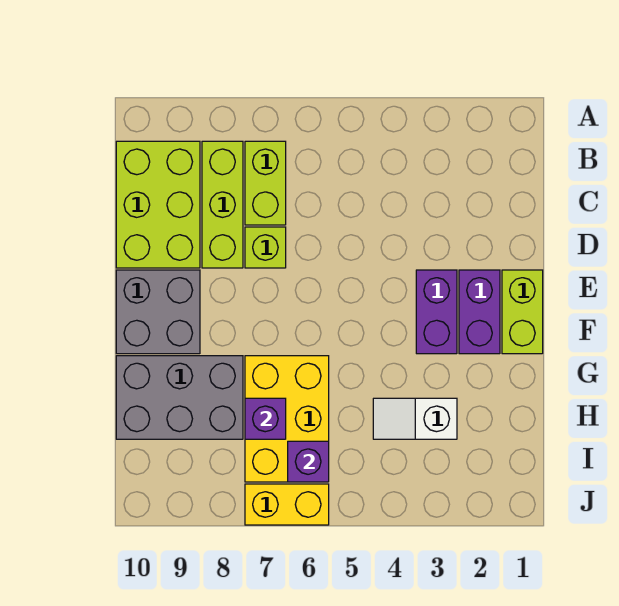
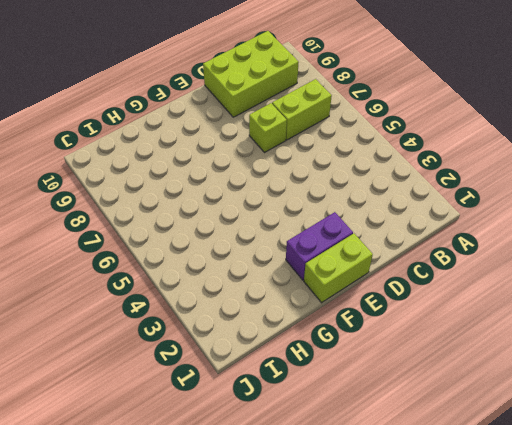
none -> lime brick B8:D8 level 1
none -> purple brick E3:F3 level 1
none -> grey brick E9:F10 level 1

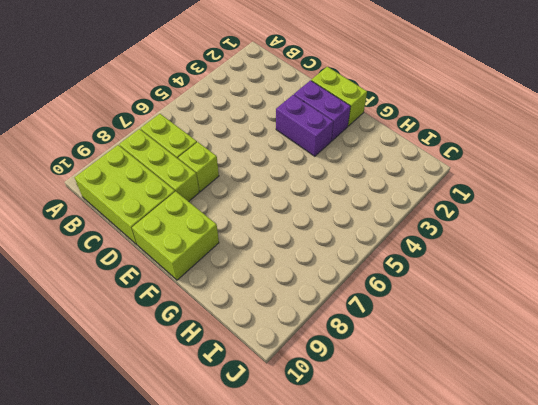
lime brick E9:F10 level 1 -> grey brick E9:F10 level 1
none -> yellow brick G6:I7 level 1
none -> grey brick G8:H10 level 1
none -> white slope H3:H4 level 1 top 3

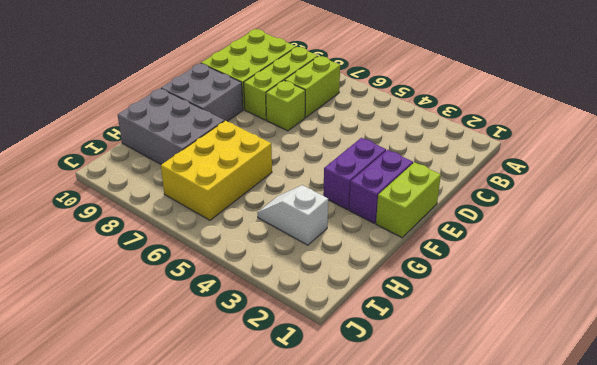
none -> yellow brick J6:J7 level 1
none -> purple brick H7 level 2
none -> purple brick I6 level 2

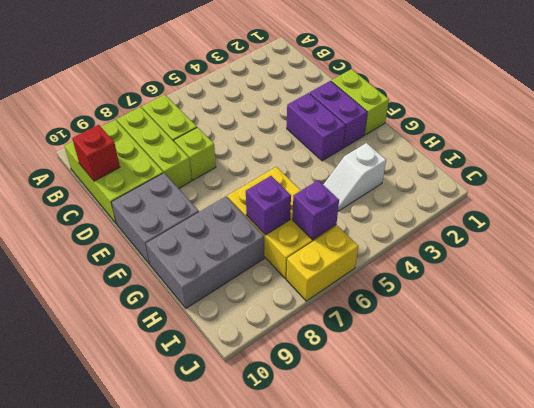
red brick C10 level 2 -> none

